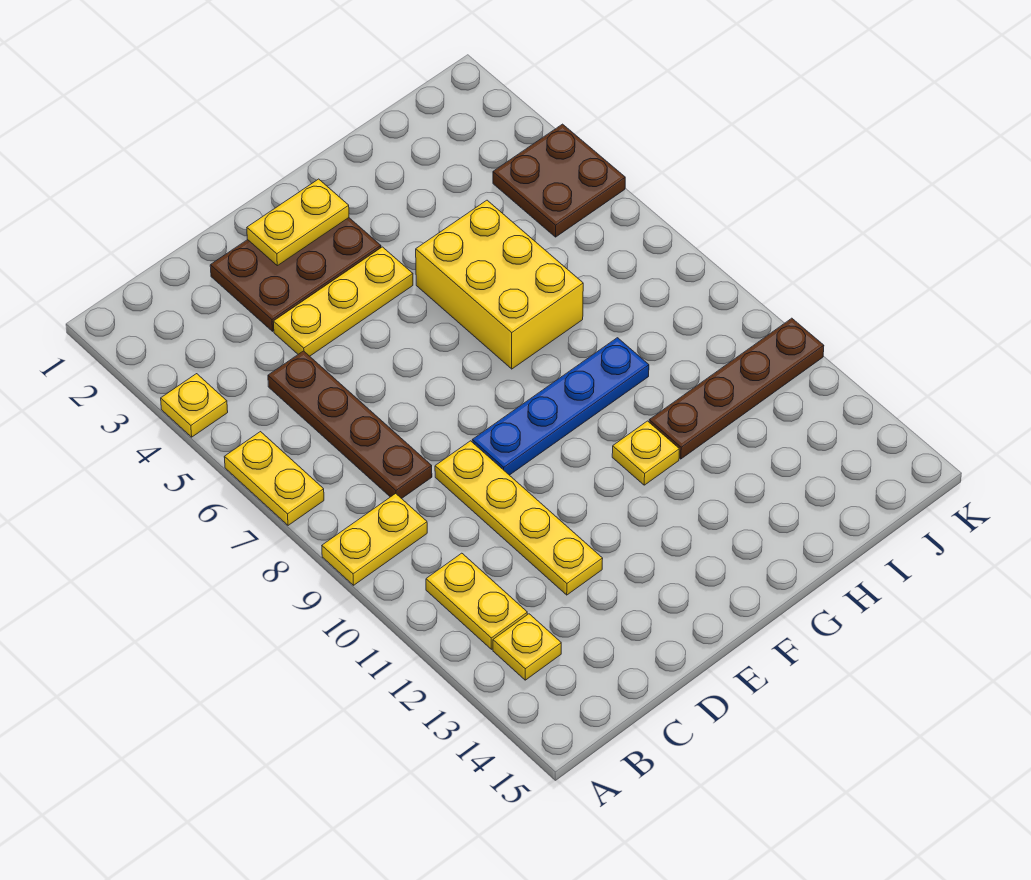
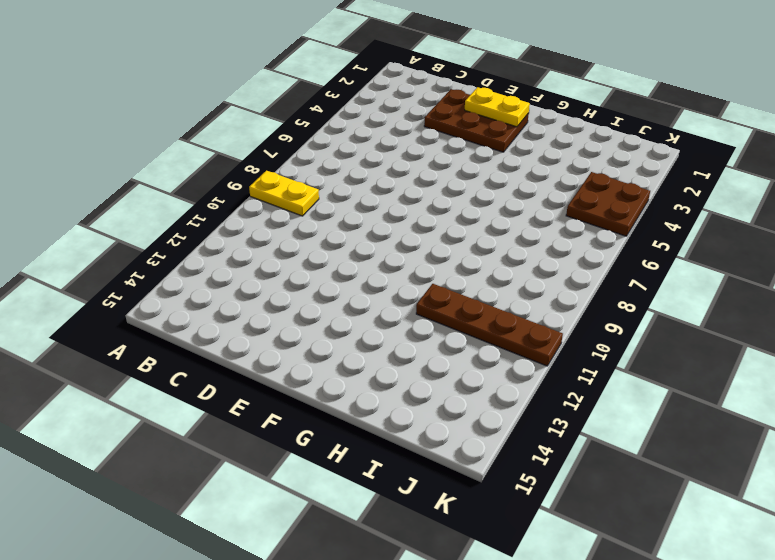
none -> yellow plate A4 level 1
none -> yellow plate A6:A7 level 1
none -> yellow plate B11:B12 level 1

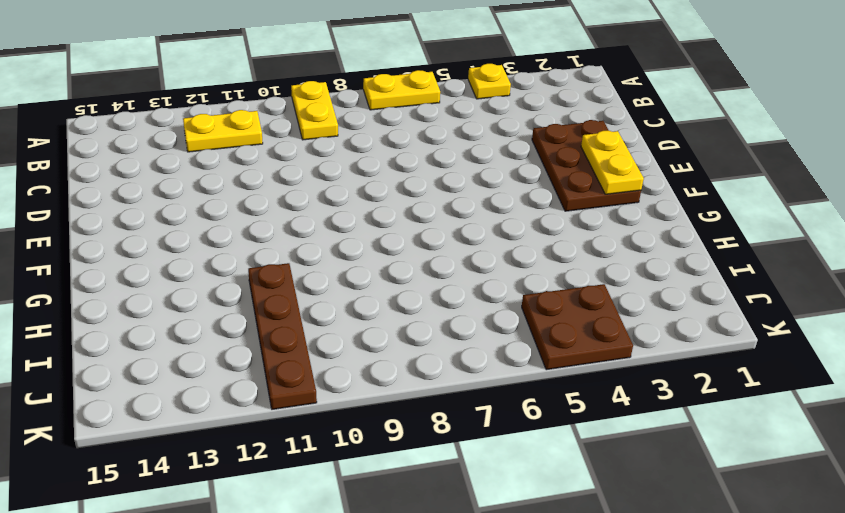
none -> yellow plate B13 level 1
none -> brown plate C5:C8 level 1
none -> yellow plate D4:F4 level 1

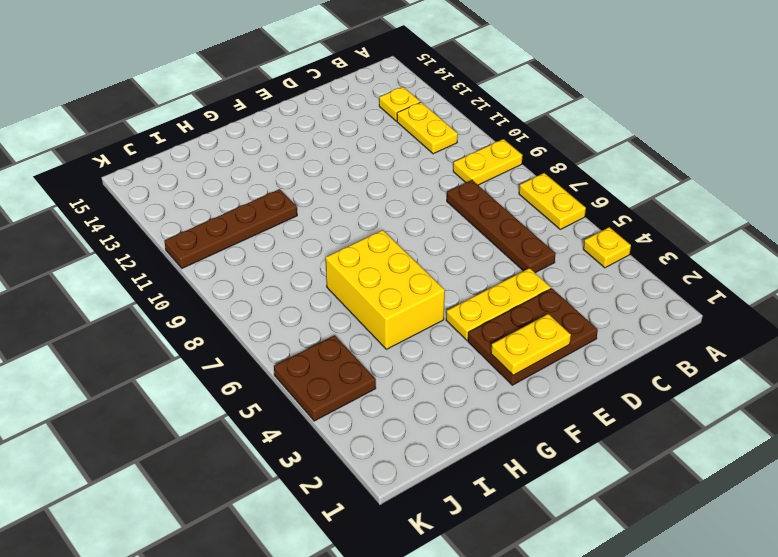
none -> yellow plate D9:D12 level 1
none -> blue plate E9:H9 level 1
none -> yellow plate G11 level 1

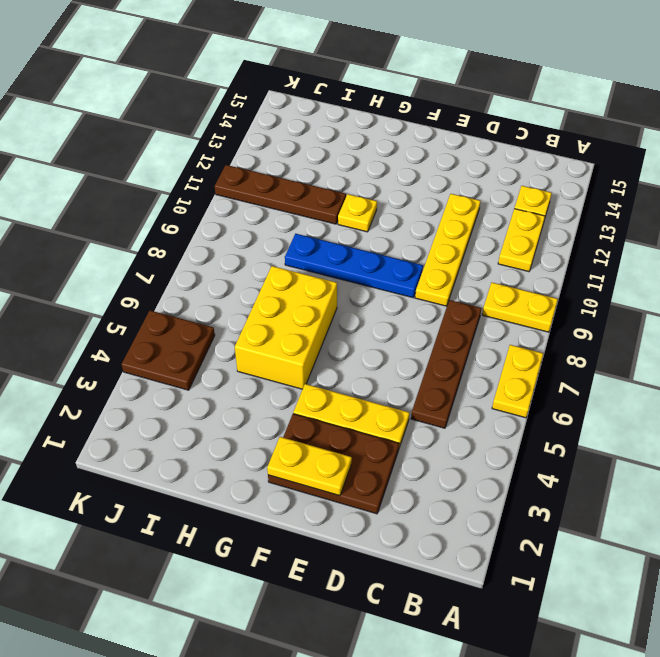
none -> yellow plate A4 level 1

